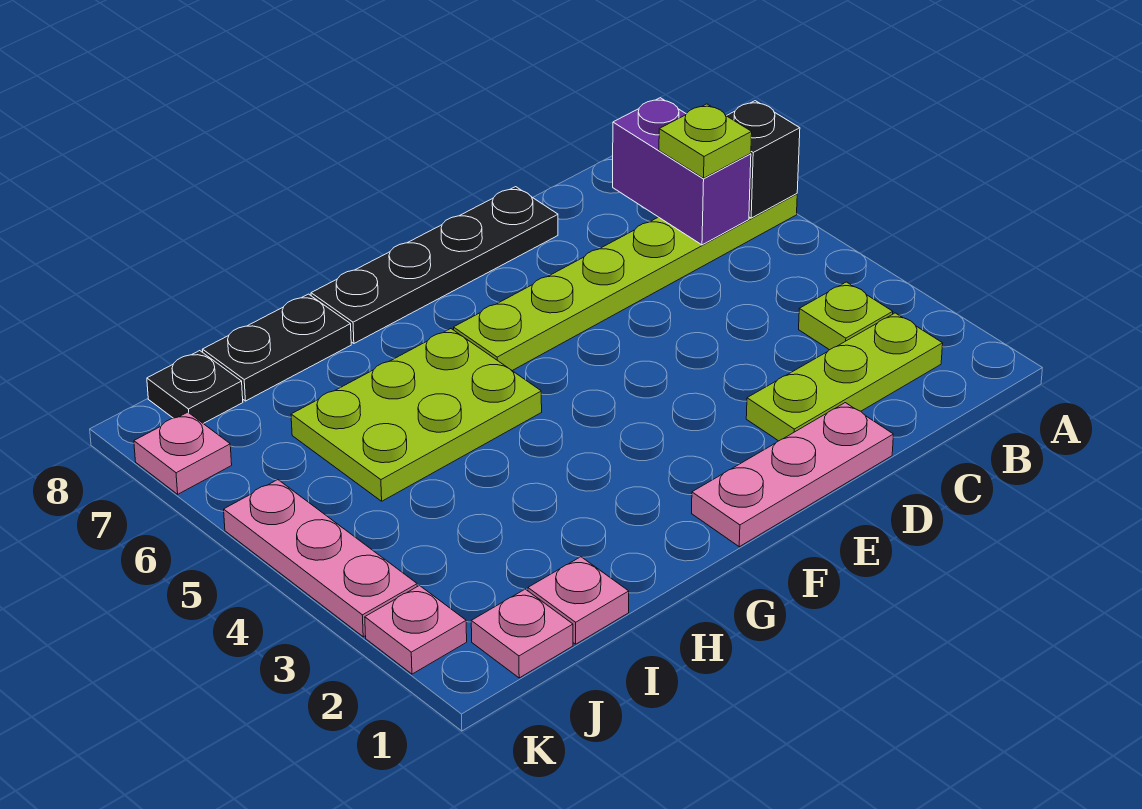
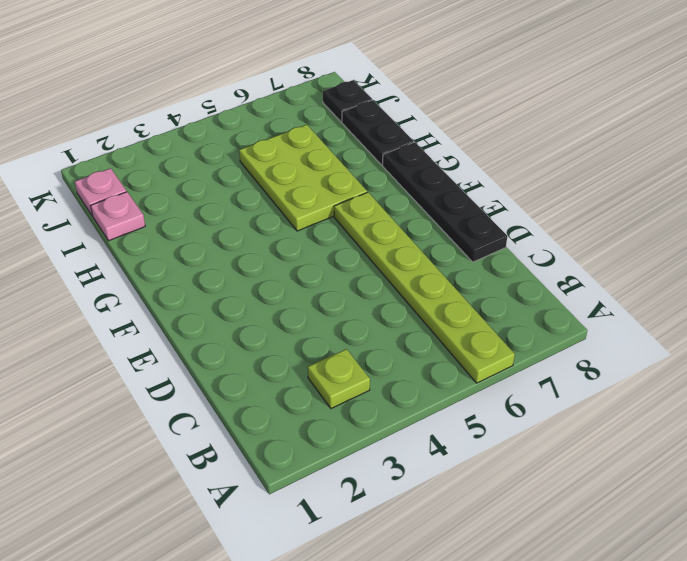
none -> lime plate B2:D2 level 1
none -> pink plate D1:F1 level 1
none -> pink plate K2 level 1

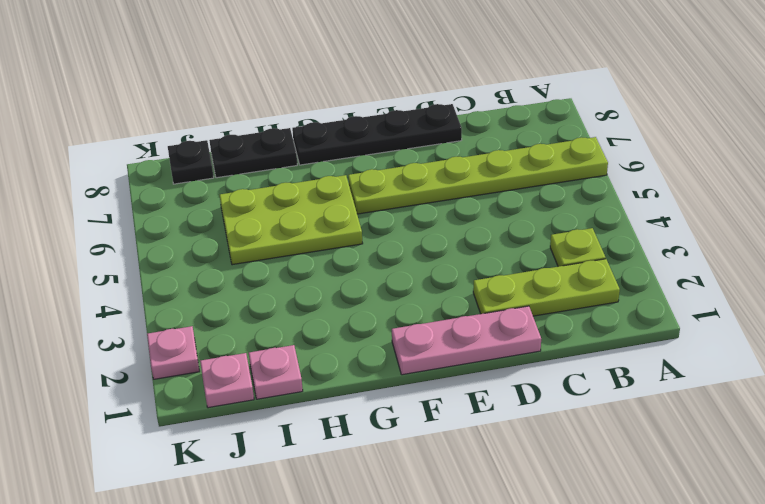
none -> pink plate K3:K5 level 1
none -> pink plate K7 level 1
none -> black brick A6 level 2

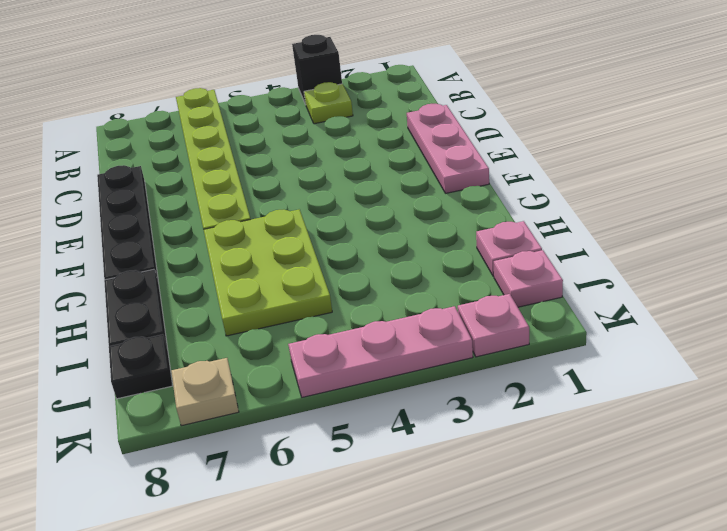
black brick A3 level 1 -> black brick A6 level 2
tan plate K7 level 1 -> pink plate K7 level 1
none -> lime plate B2:D2 level 1
none -> purple brick B6:B7 level 2
none -> lime plate B6 level 3

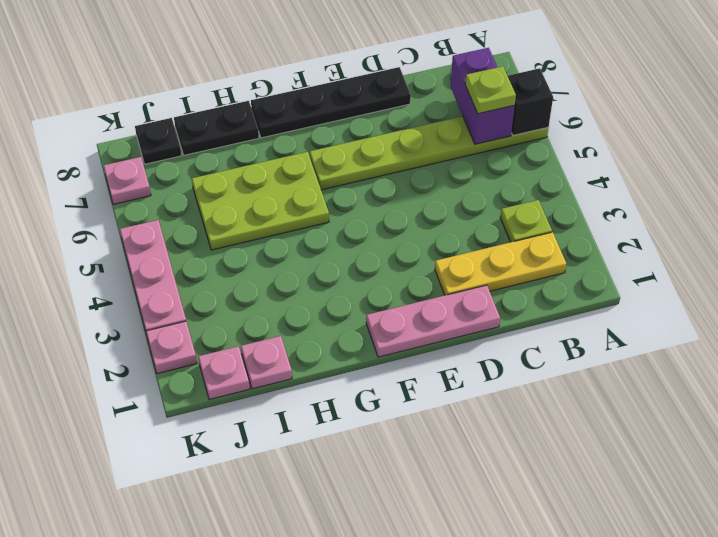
yellow plate B2:D2 level 1 -> lime plate B2:D2 level 1

